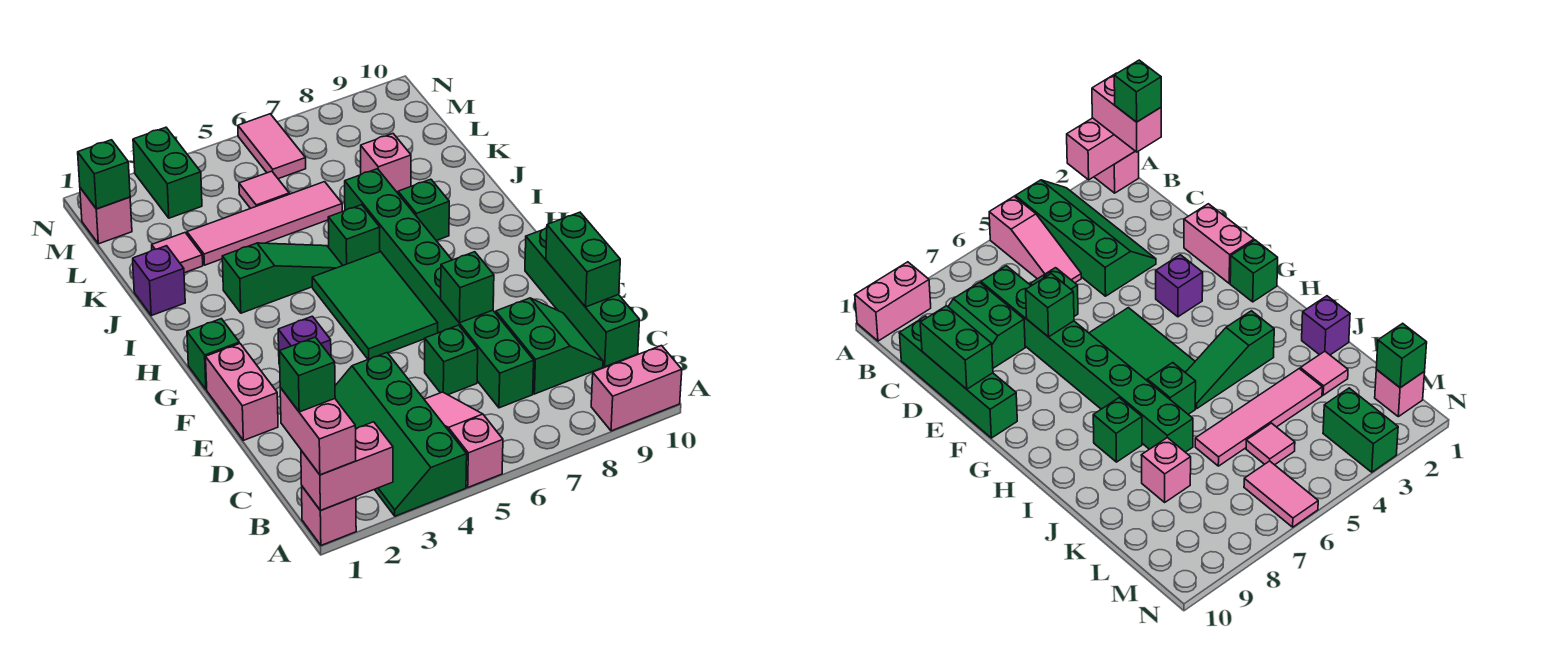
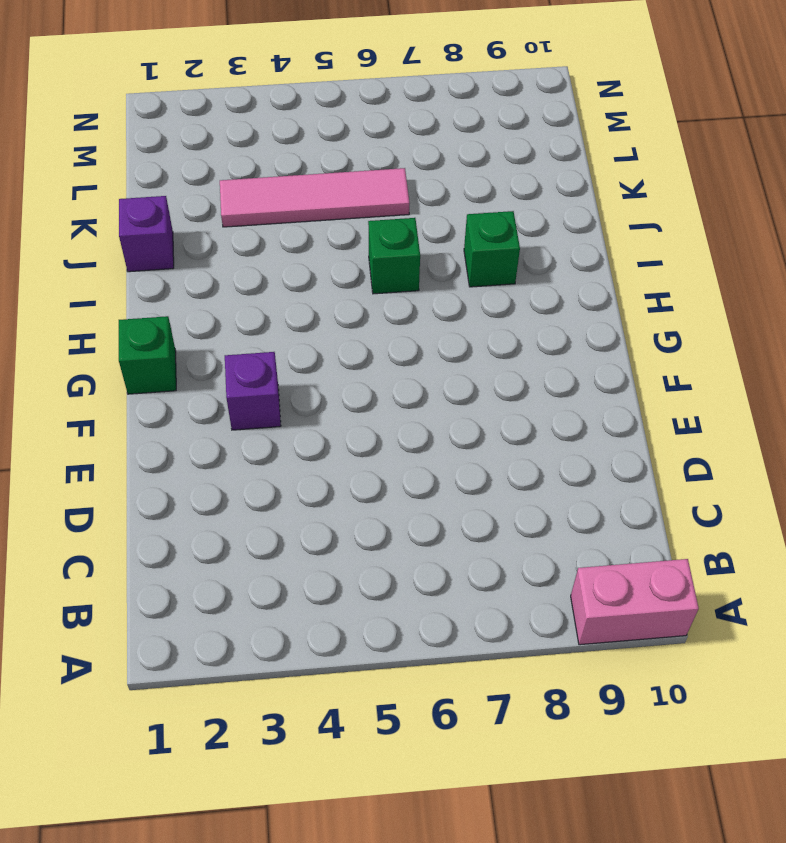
none -> pink brick A1 level 1
none -> green slope A3:D4 level 1 top 4
none -> pink slope A5:C5 level 1 top A

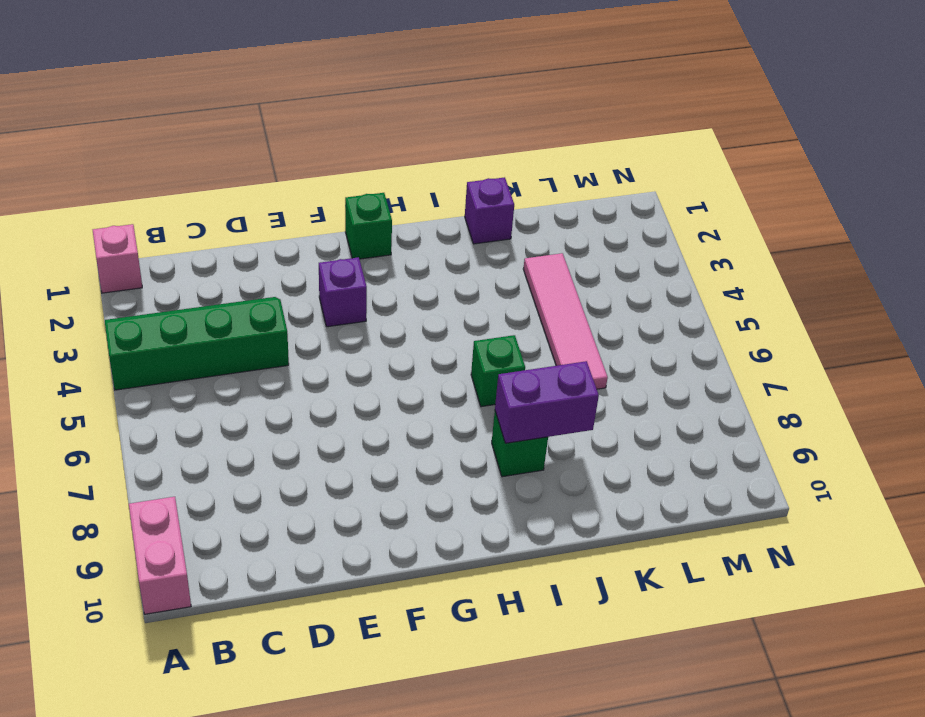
purple brick I8:J8 level 2 -> none
none -> pink slope A5:C5 level 1 top A
none -> green brick C7:J7 level 1
none -> green slope C8:D9 level 1 top 8

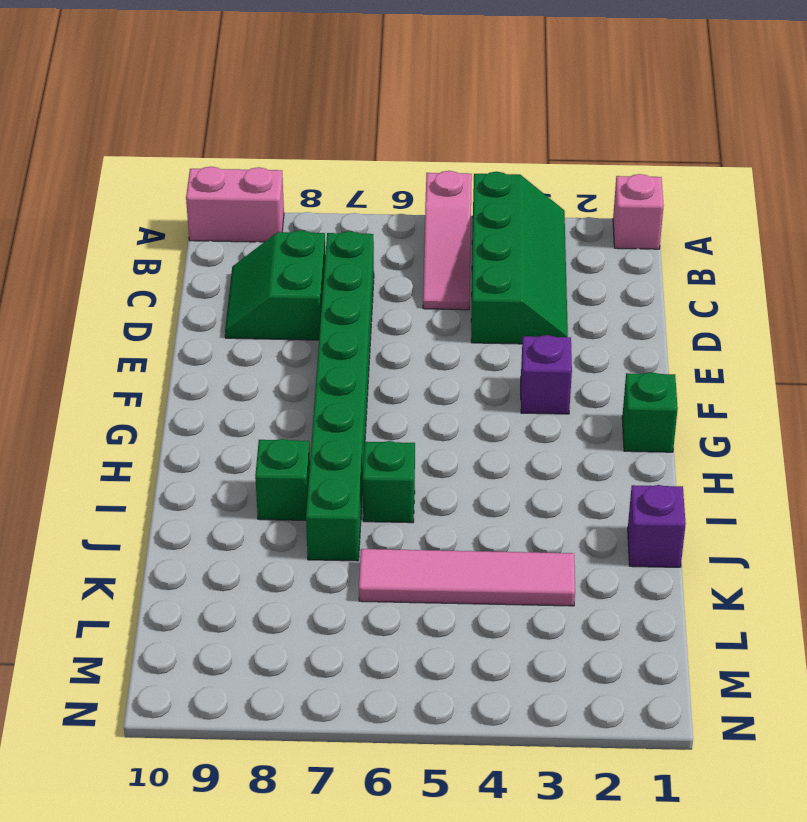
none -> green brick C10:F10 level 1
none -> green brick D6 level 1
none -> pink brick E1:F1 level 1

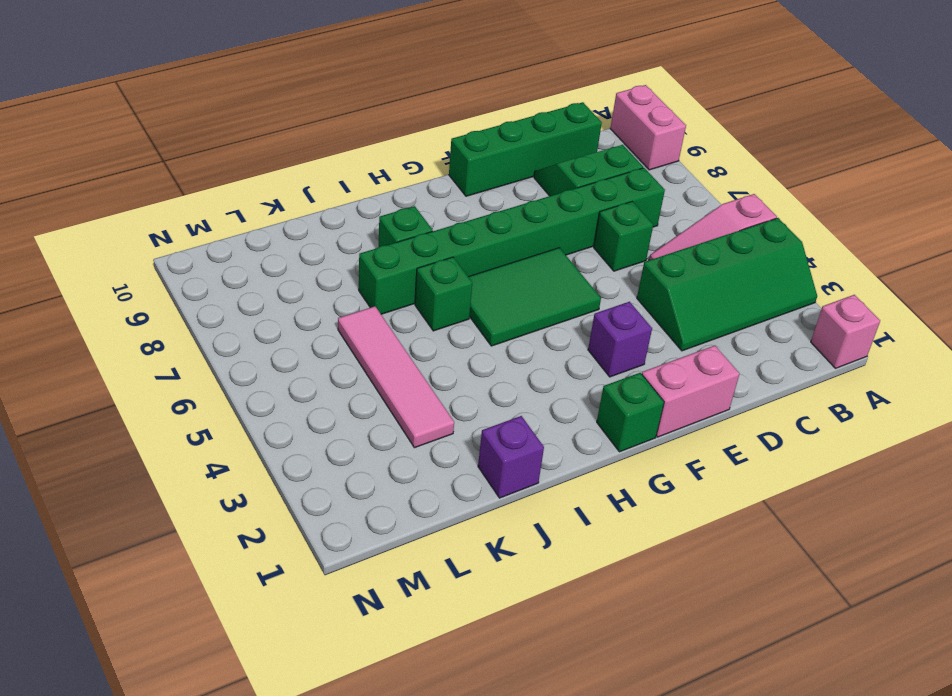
none -> green slope I3:I5 level 1 top 3
none -> pink tile K2 level 1
none -> pink brick K8 level 1

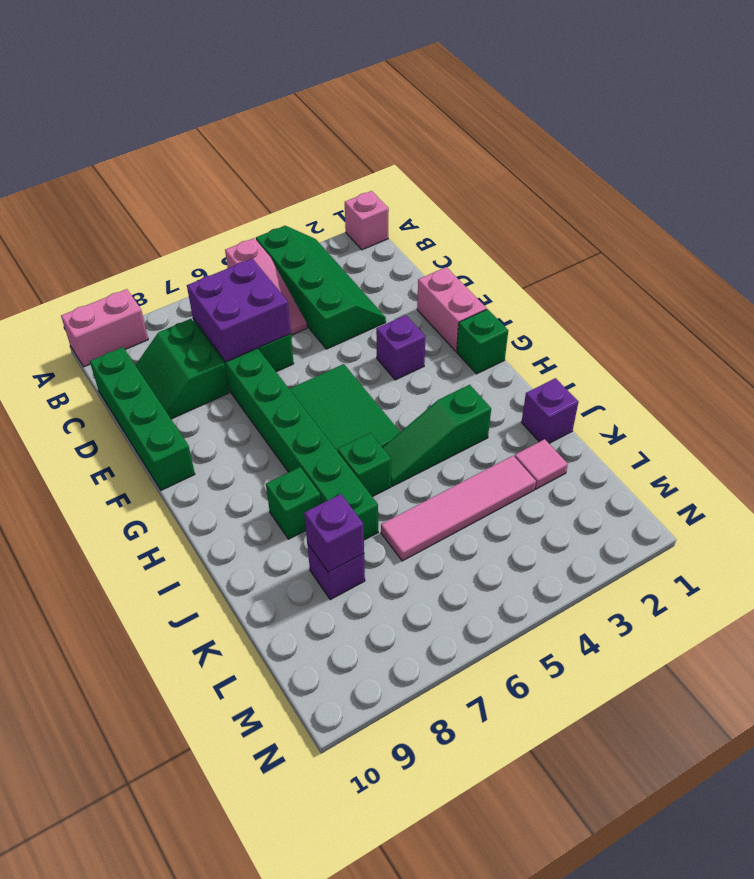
purple brick C6:D7 level 2 -> none
purple brick K8 level 1 -> pink brick K8 level 1
purple brick K8 level 2 -> none
none -> pink tile L5 level 1
none -> pink brick M1 level 1
none -> green brick M3:N3 level 1

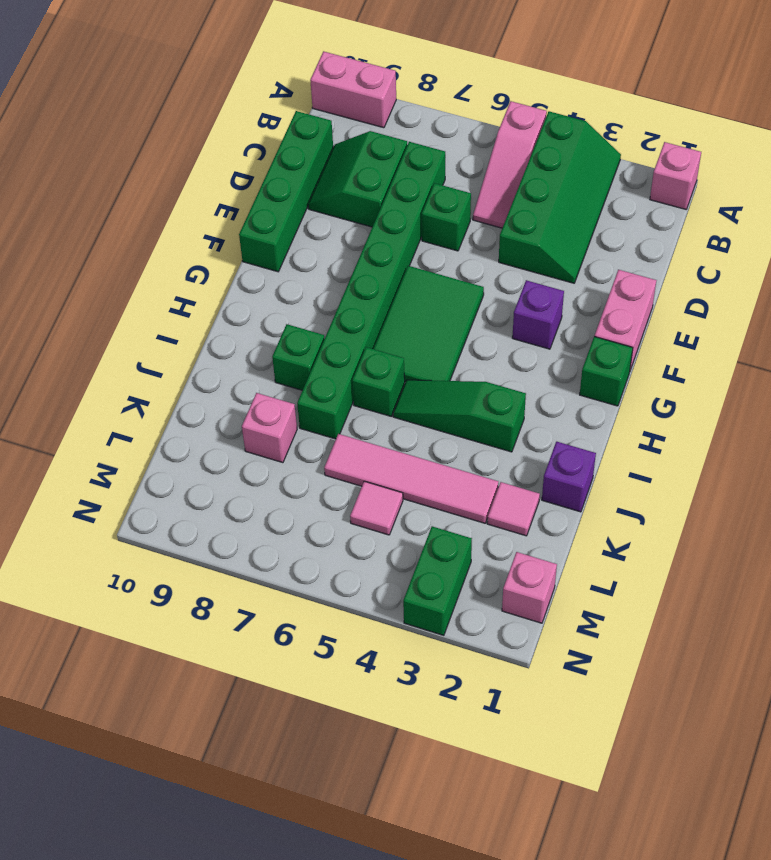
none -> pink tile M6:N6 level 1
none -> pink brick A1:A2 level 2
none -> green brick D10:E10 level 2

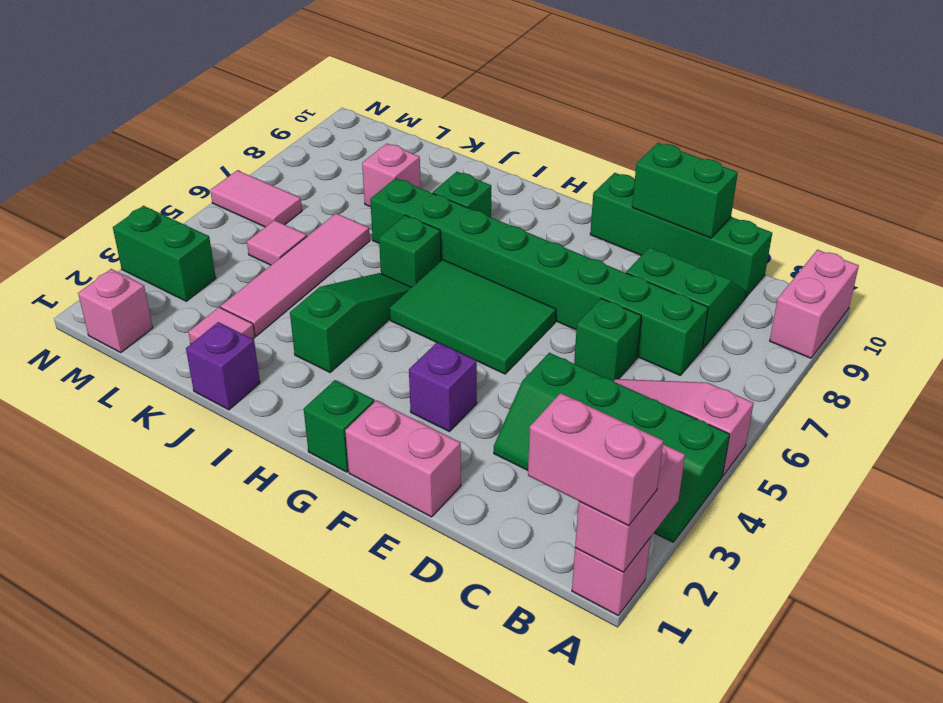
none -> green brick E7 level 2
none -> green brick M1 level 2
none -> green brick B1 level 4

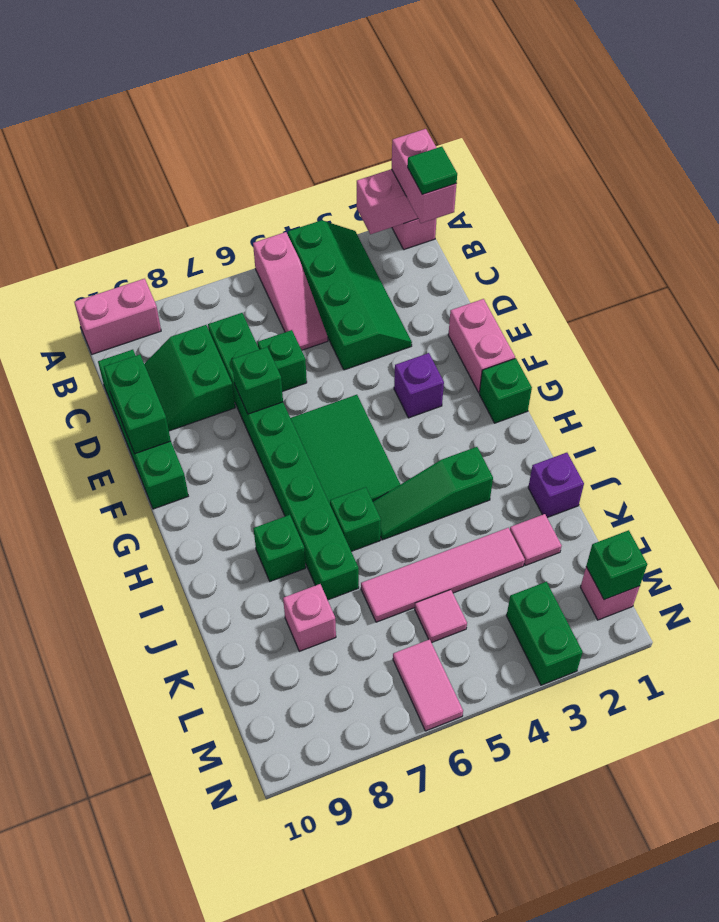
green tile B1 level 4 -> green brick B1 level 4

